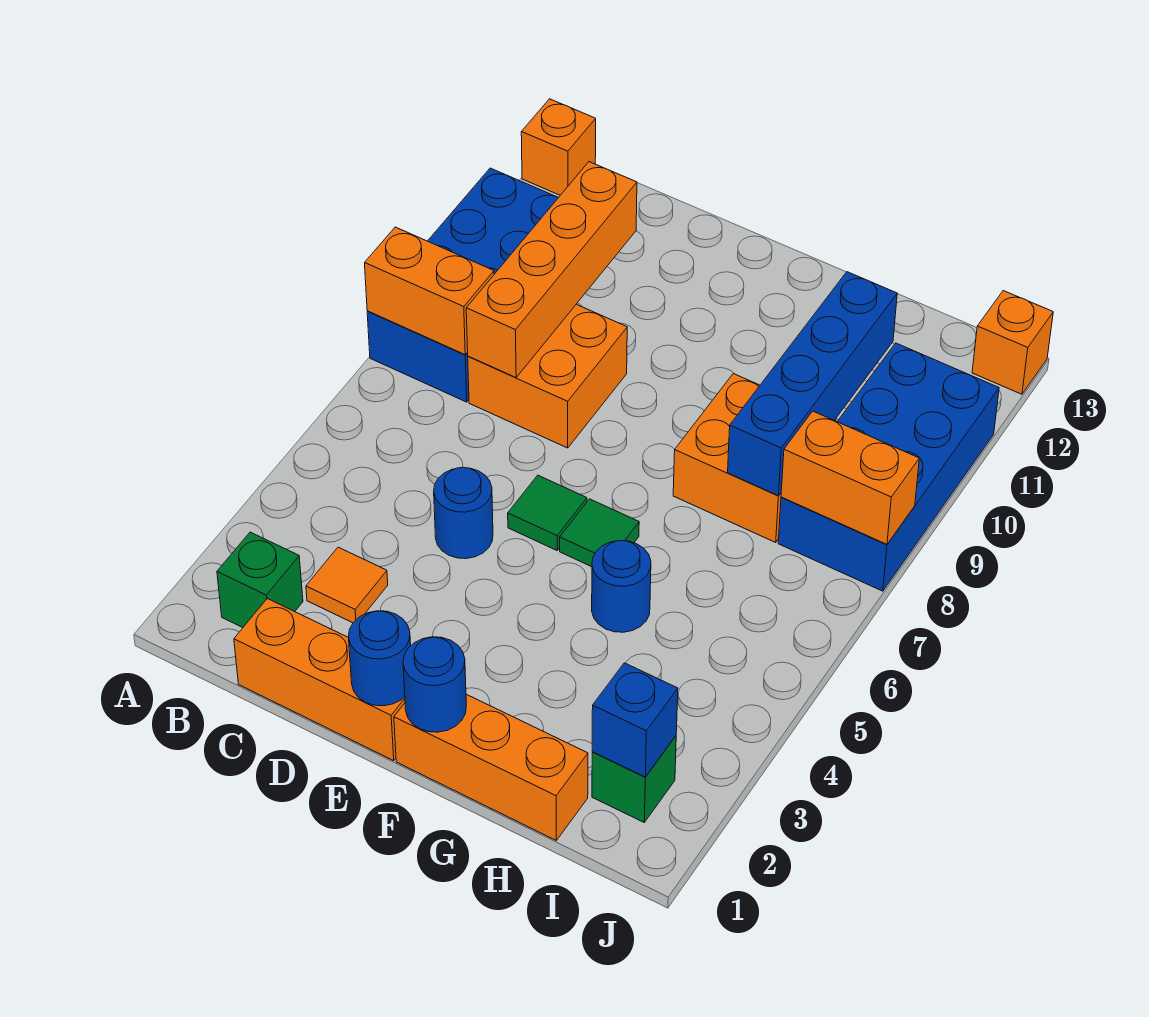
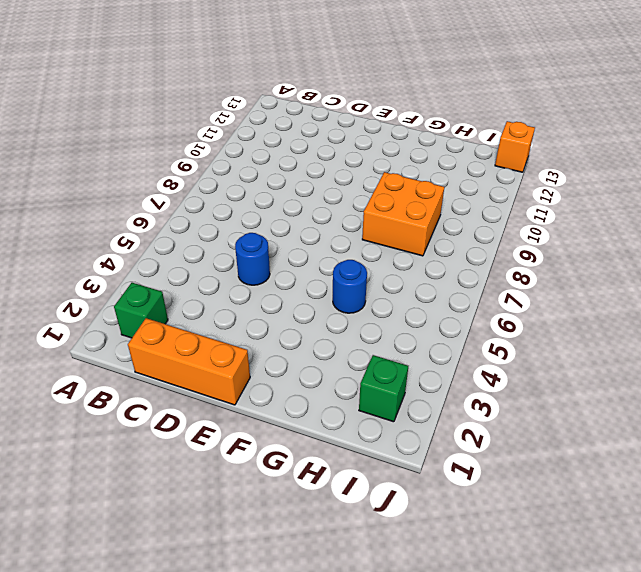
none -> blue brick A8:B11 level 1
none -> orange brick A13 level 1
none -> orange tile C3 level 1

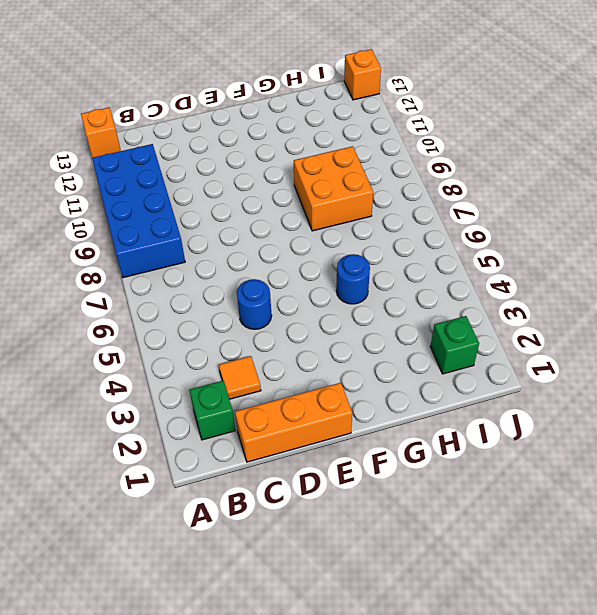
none -> orange brick C8:D9 level 1
none -> green tile E6 level 1
none -> orange brick F1:H1 level 1

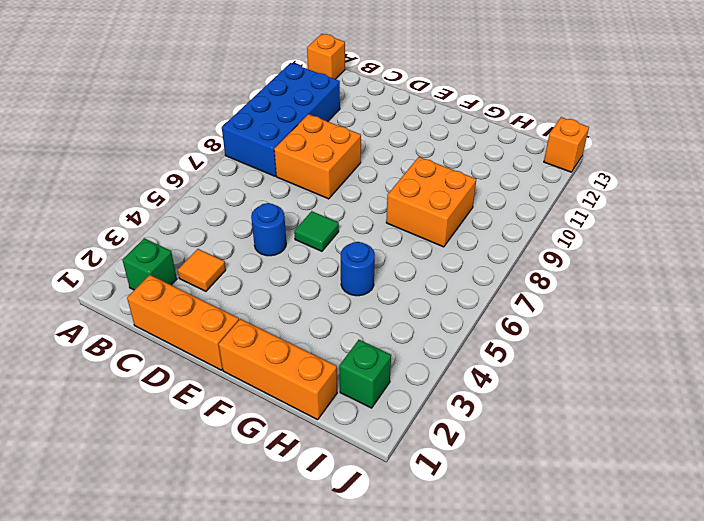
none -> green tile F6 level 1
none -> blue brick I8:J11 level 1
none -> orange brick A8:B8 level 2

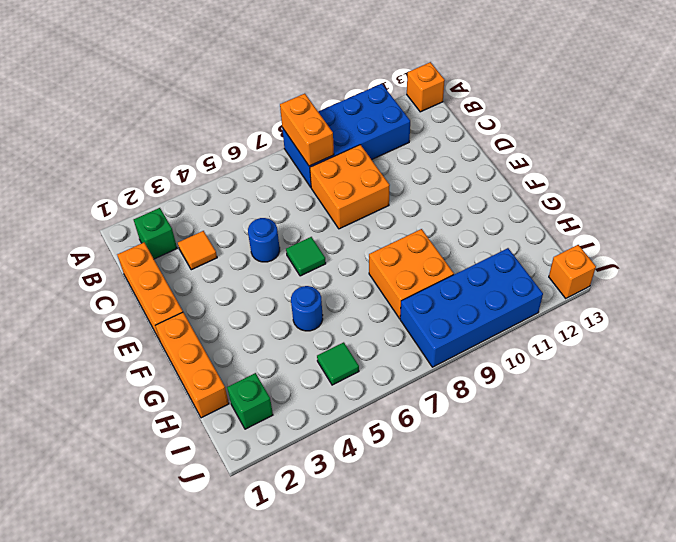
green tile I5 level 1 -> green tile F6 level 1
none -> orange brick C8:C11 level 2
none -> blue round brick E1 level 2
none -> blue round brick F1 level 2

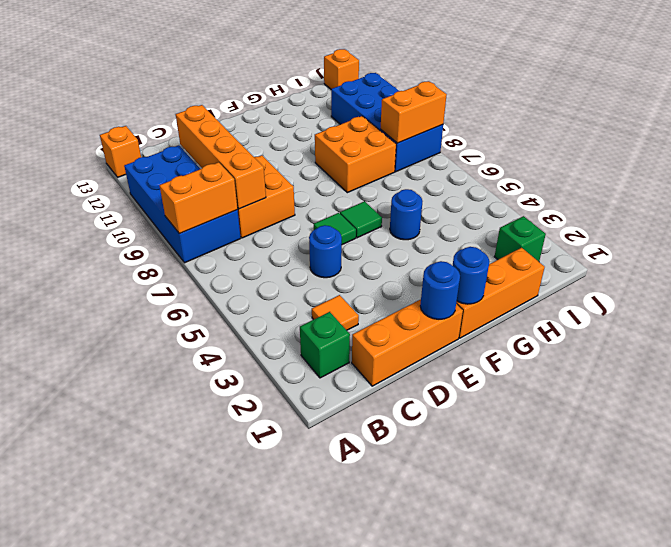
none -> blue brick H8:H11 level 2
none -> blue brick I2 level 2

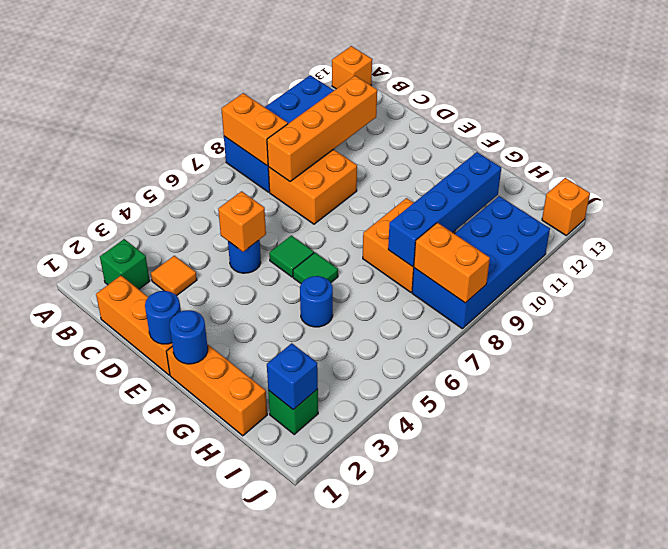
orange brick D5 level 2 -> none

